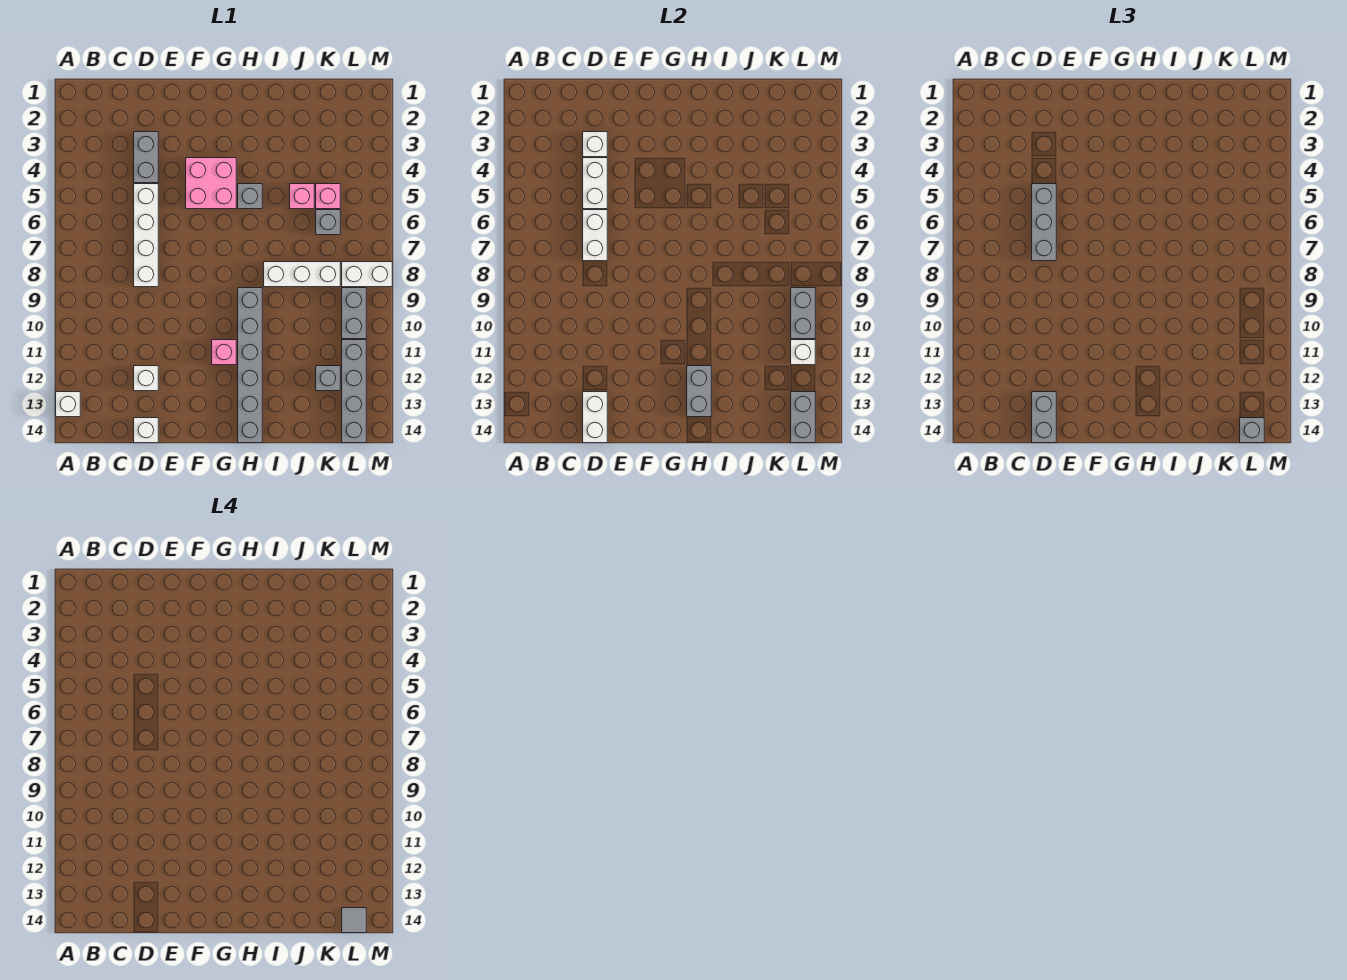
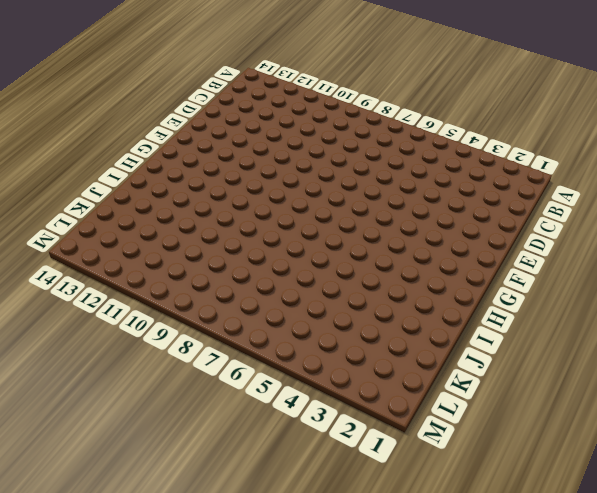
none -> white brick A13 level 1
none -> grey brick D3:D4 level 1
none -> white brick D5:D8 level 1

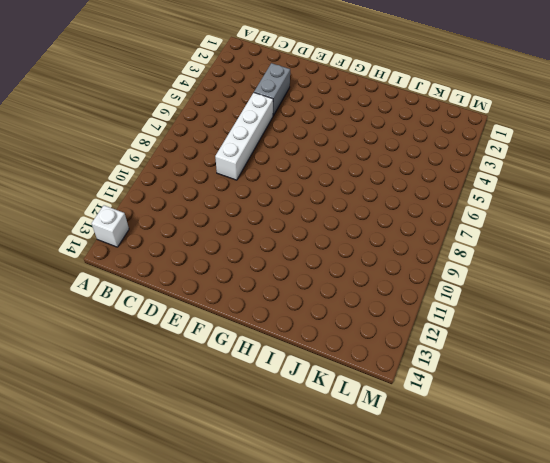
none -> white brick D12 level 1
none -> white brick D14 level 1
none -> pink brick F4:G5 level 1

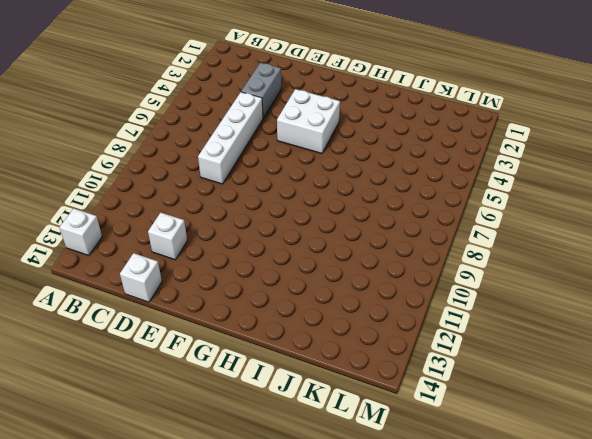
white brick F4:G5 level 1 -> pink brick F4:G5 level 1
none -> pink brick G11 level 1
none -> grey brick H5 level 1
none -> grey brick H9:H14 level 1

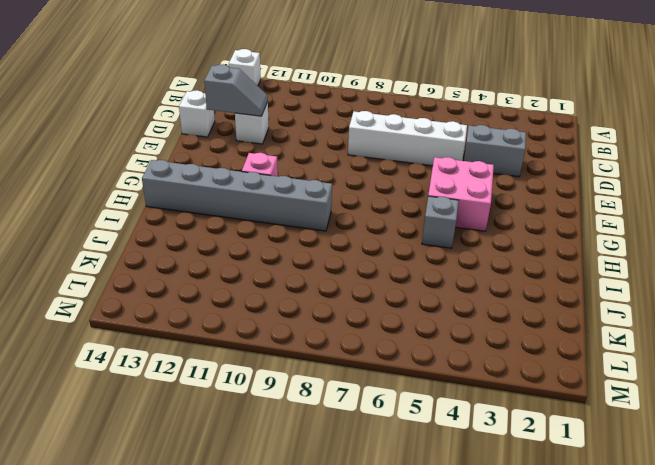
grey slope D12:D13 level 2 top 13 -> white brick D13:D14 level 2
none -> white brick I8:K8 level 1
none -> pink brick J5 level 1
none -> pink brick K5 level 1

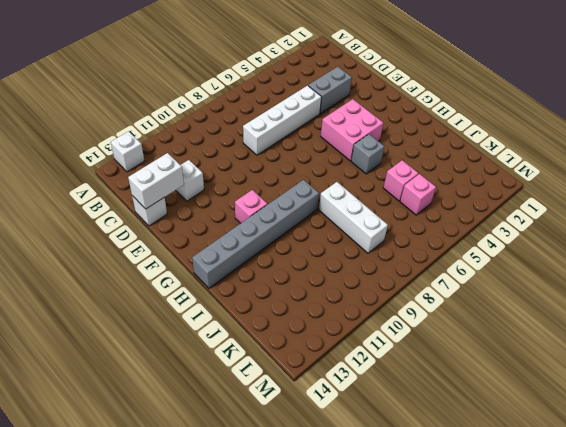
none -> grey brick K6 level 1
none -> grey brick K12 level 1
none -> white brick L8:M8 level 1

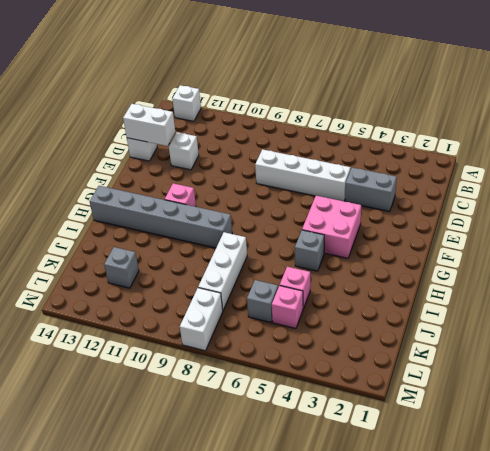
none -> grey brick L9:L10 level 1
none -> grey brick L11:L14 level 1
none -> white brick D3 level 2

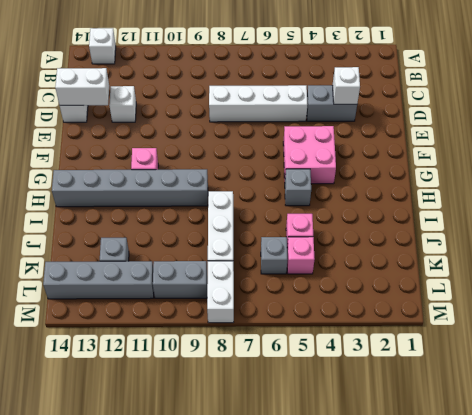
none -> white brick D4:D5 level 2
none -> white brick D6:D7 level 2
none -> grey brick H12:H13 level 2

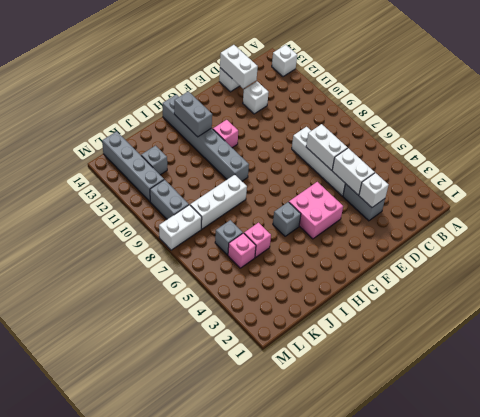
none -> grey brick L9:L10 level 2
none -> white brick L11 level 2
none -> grey brick L13:L14 level 2

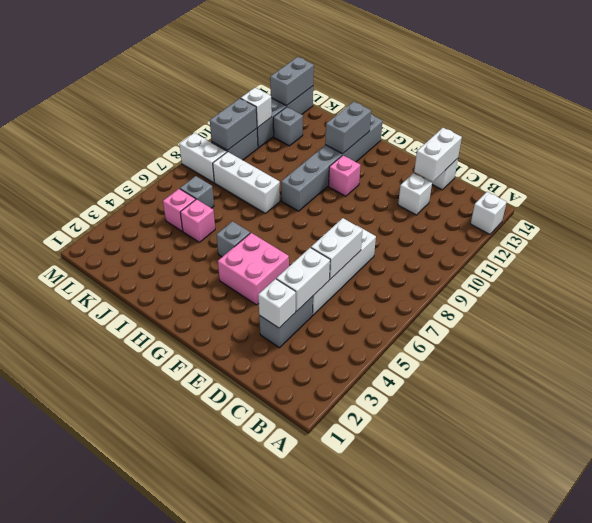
none -> grey brick D5:D7 level 3
none -> grey brick D13:D14 level 3
none -> grey brick L14 level 3

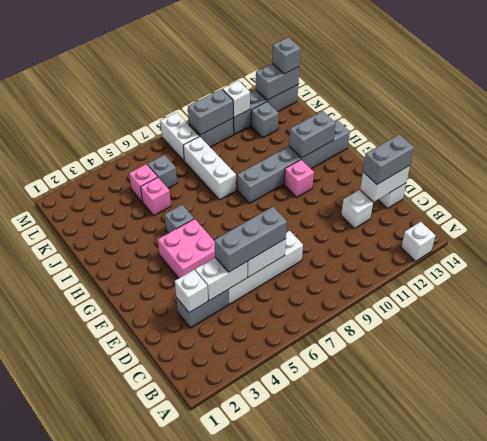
none -> grey tile L14 level 4

